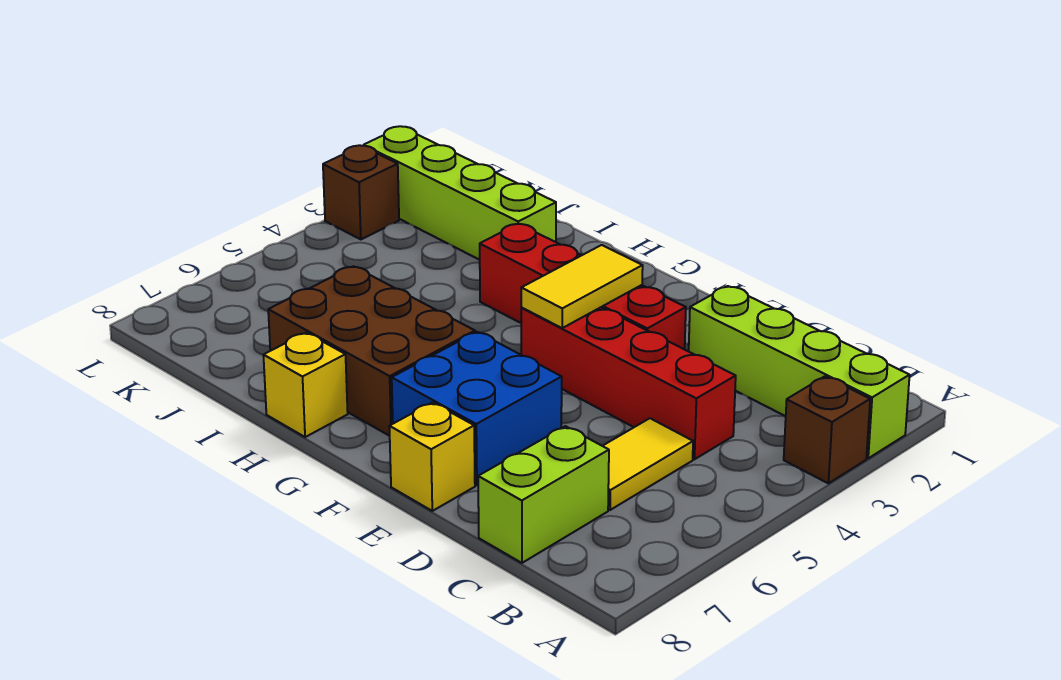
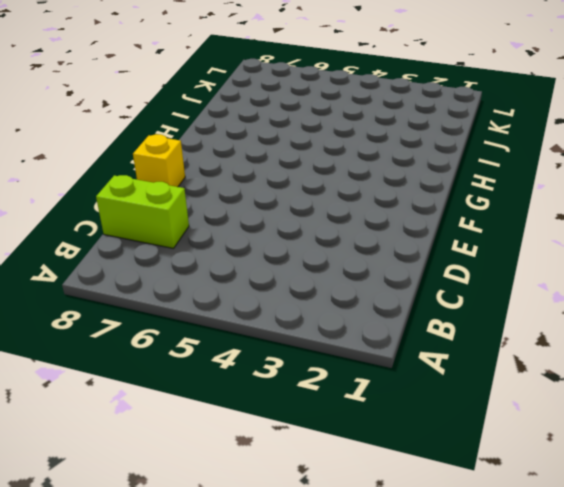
none -> lime brick A2:D2 level 1
none -> brown brick A3 level 1
none -> red brick C4:F4 level 1

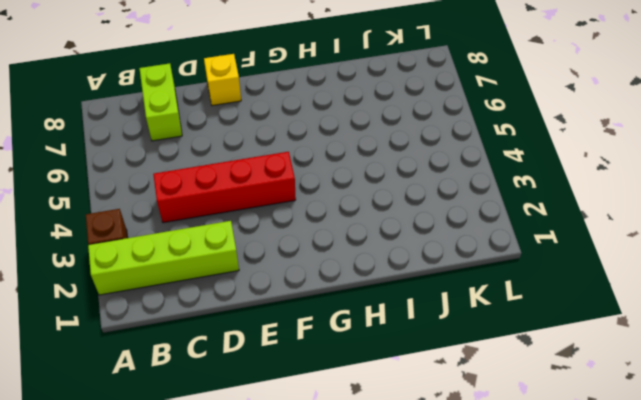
none -> yellow tile C5:C6 level 1
none -> red brick E3:H3 level 1
none -> blue brick E6:F7 level 1

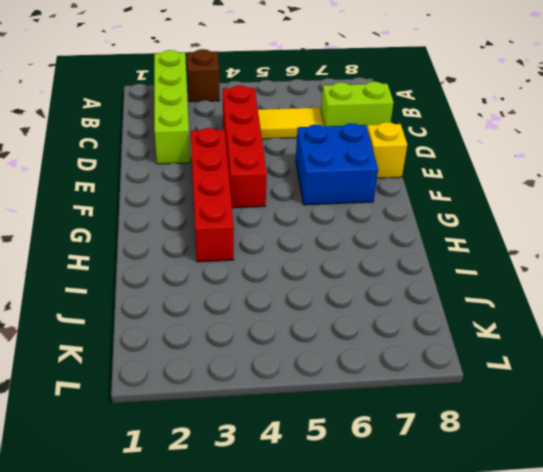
none -> brown brick G6:I7 level 1
none -> yellow brick H8 level 1
none -> lime brick I2:L2 level 1

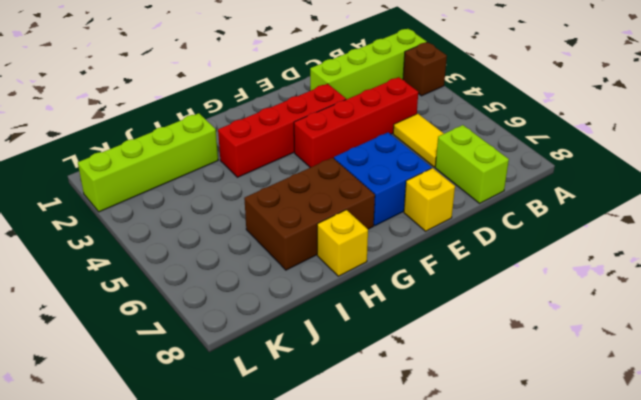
none -> brown brick L3 level 1
none -> yellow tile F3:F4 level 2

